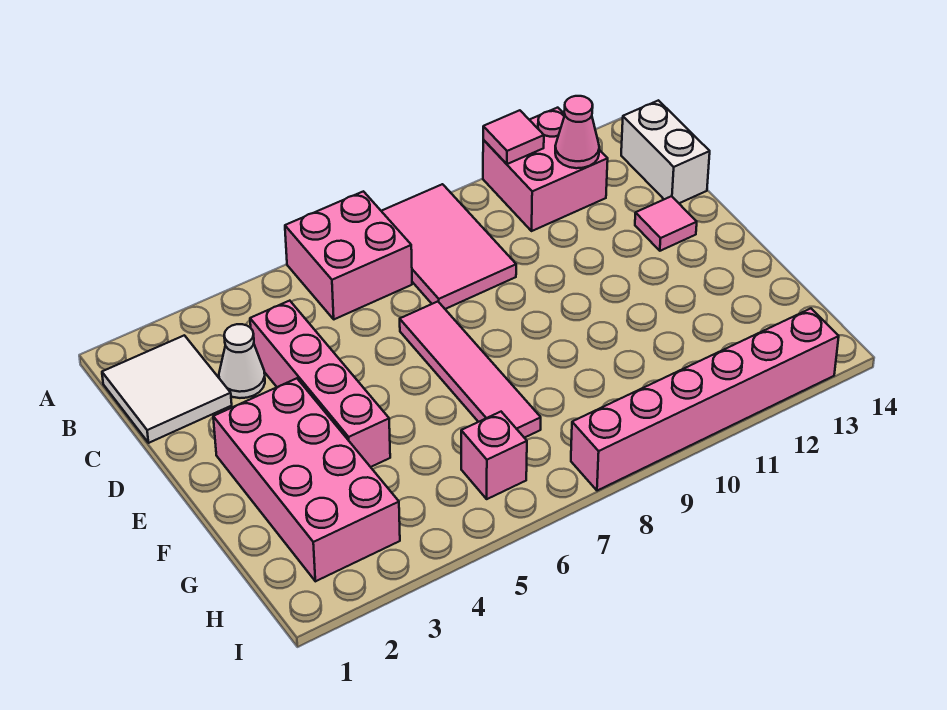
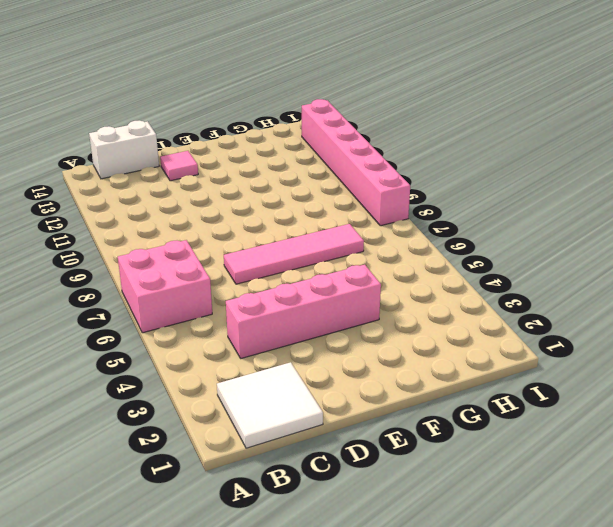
none -> pink tile A8:C9 level 1
none -> pink brick A11:B12 level 1
none -> white cone C3 level 1

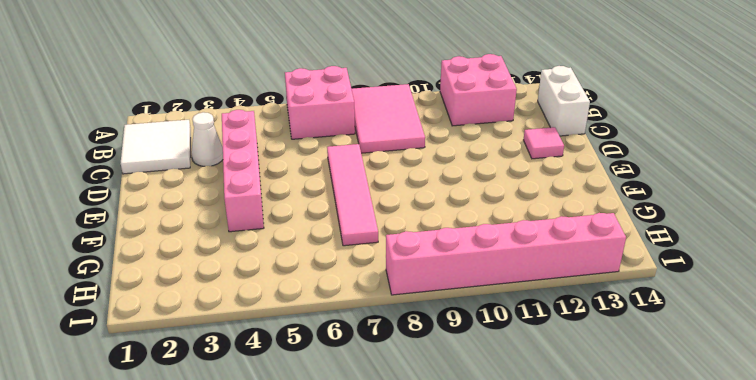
none -> pink brick E2:H3 level 1
none -> pink brick H6 level 1
none -> pink tile A11 level 2

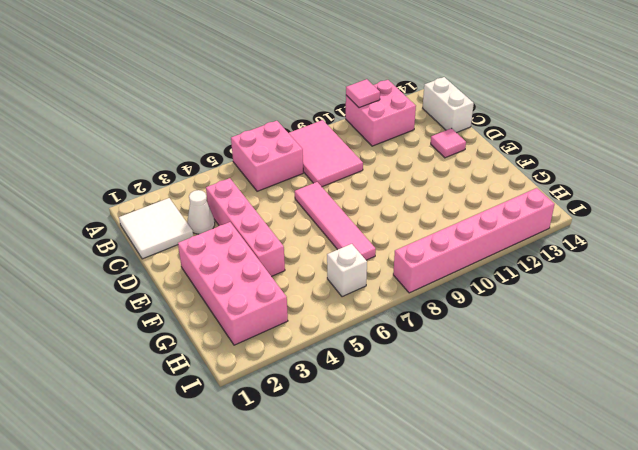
white brick H6 level 1 -> pink brick H6 level 1
none -> pink cone B12 level 2

